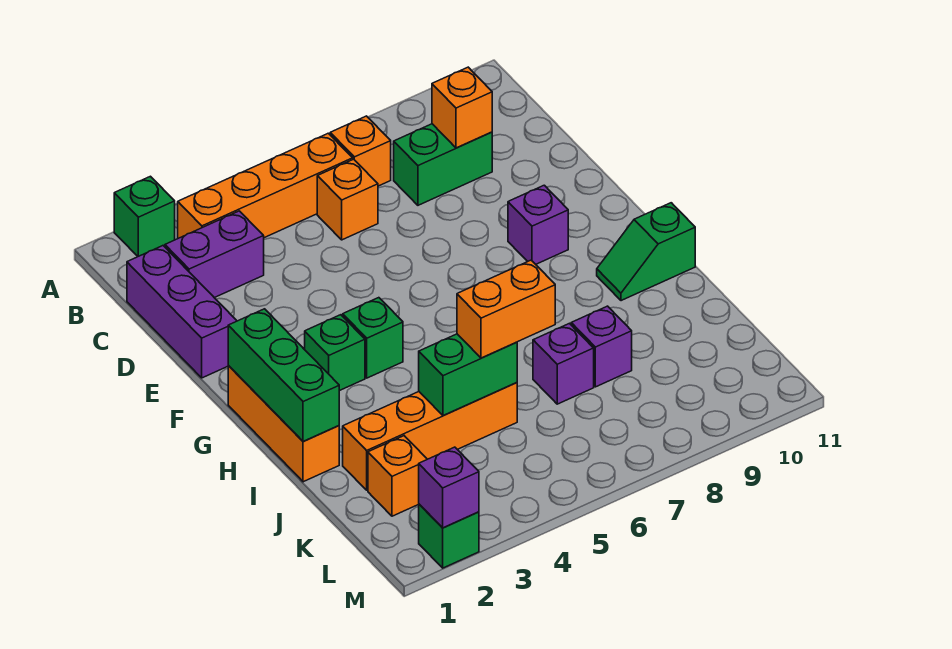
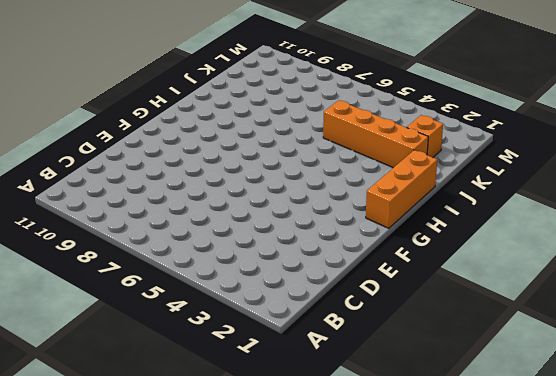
none -> green brick A2 level 1
none -> orange brick B3:B6 level 1
none -> orange brick B7 level 1

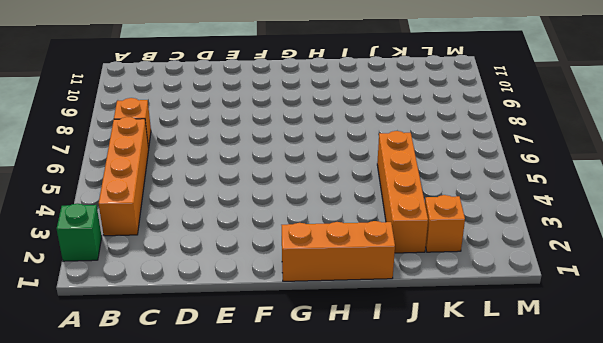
none -> purple brick C1:E1 level 1
none -> purple brick C2:C3 level 1
none -> orange brick C6 level 1

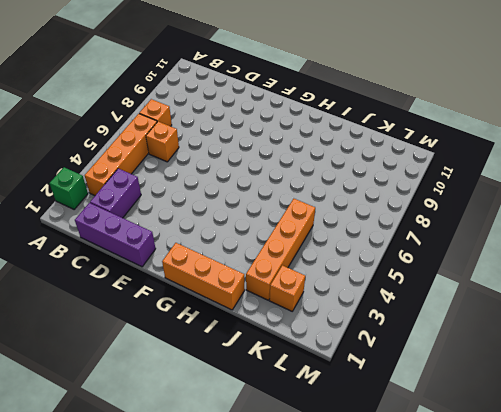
none -> green brick C8:C9 level 1
none -> purple brick F9 level 1
none -> green brick G3 level 1

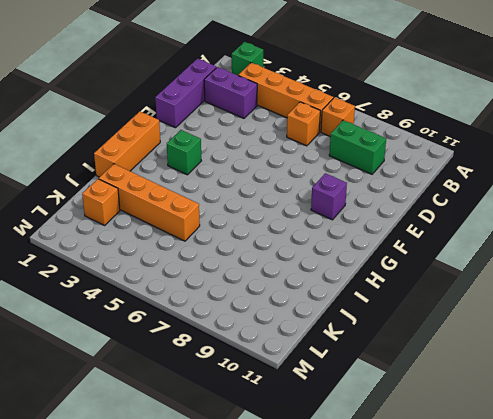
none -> green brick G4 level 1
none -> green slope H10:H11 level 1 top 11
none -> purple brick J7 level 1

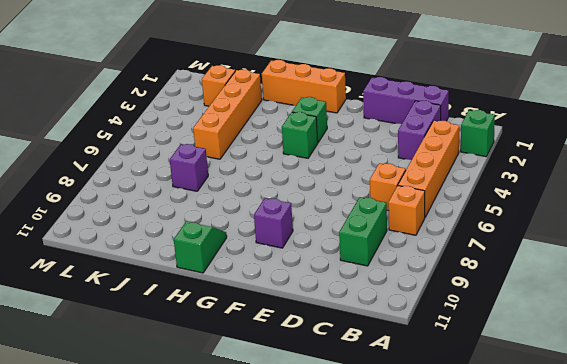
none -> purple brick J8 level 1
none -> green brick M2 level 1
none -> orange brick C9 level 2

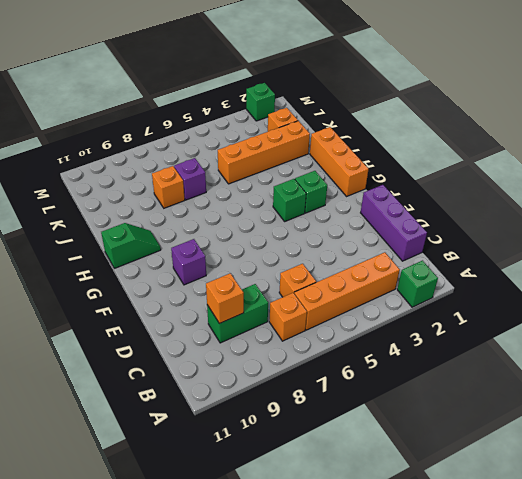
orange brick J8 level 1 -> purple brick J8 level 1
none -> purple brick C2:C3 level 1
none -> green brick G1:I1 level 2
none -> green brick J4:J5 level 2

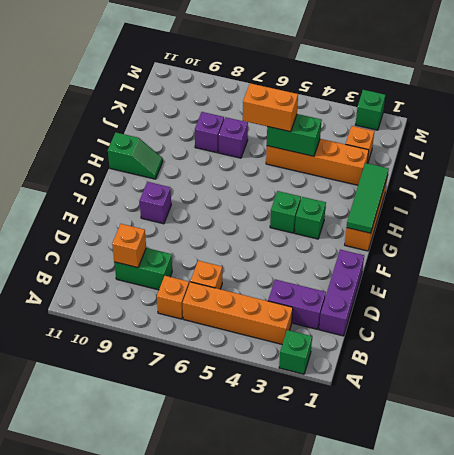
green tile G1:I1 level 2 -> green brick G1:I1 level 2
none -> purple brick M2 level 2

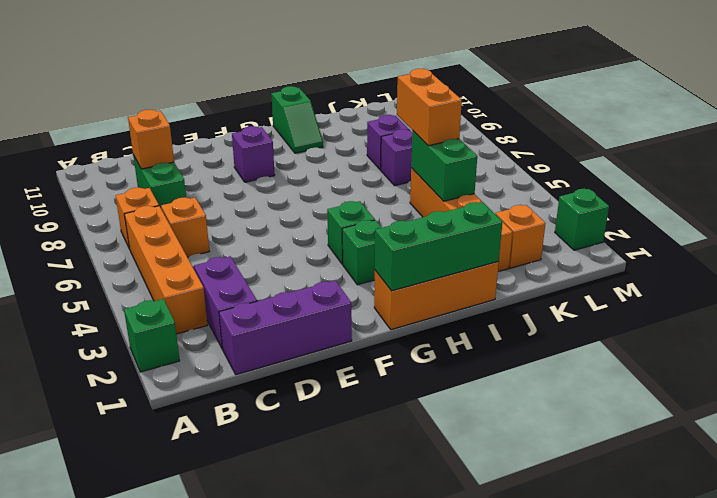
none -> purple brick M2 level 2

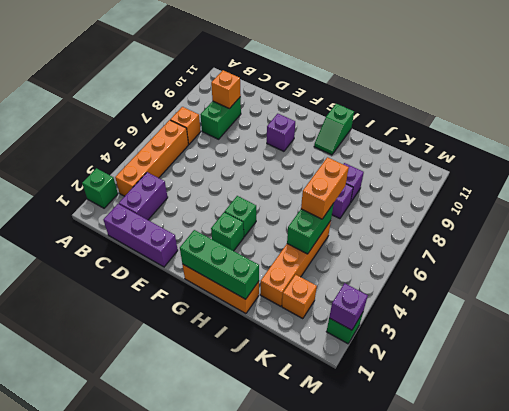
none -> orange brick C6 level 1

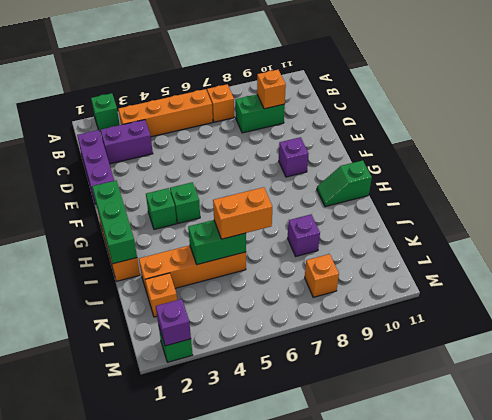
orange brick L8 level 1 -> orange brick C6 level 1
none -> purple brick J7 level 1

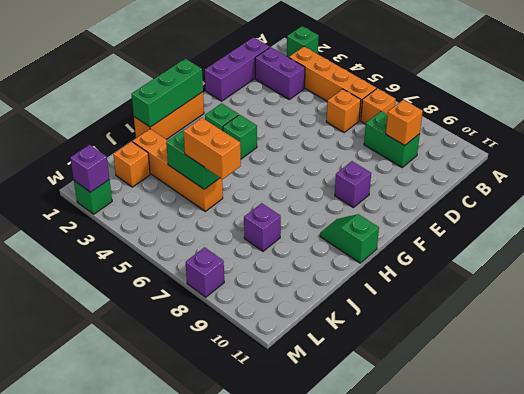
purple brick M8 level 1 -> purple brick J7 level 1

